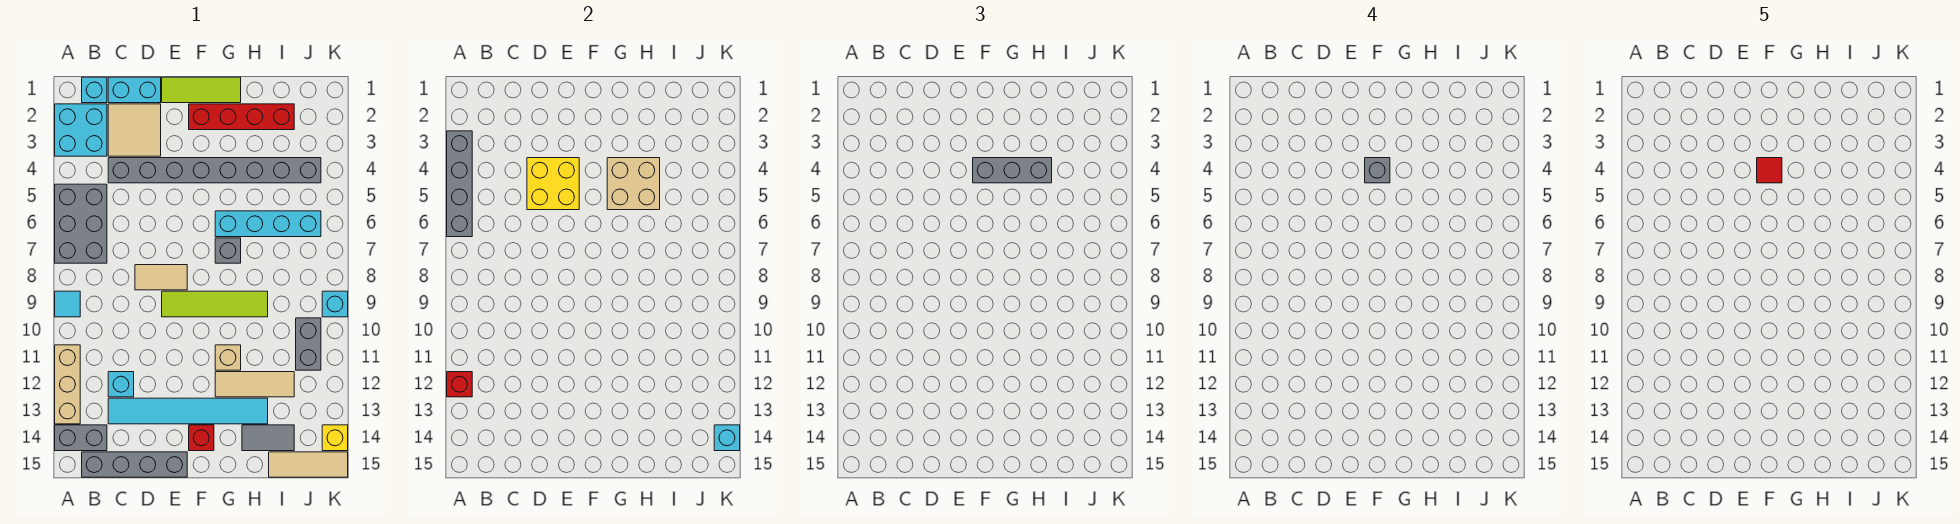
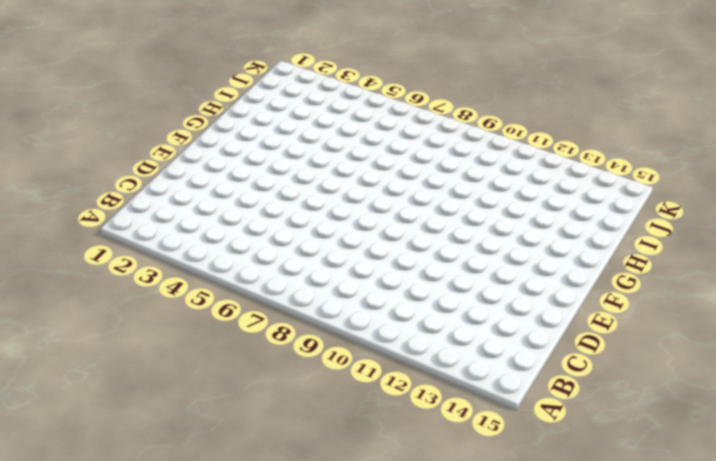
none -> cyan brick A2:B3 level 1
none -> grey brick A5:B7 level 1
none -> cyan tile A9 level 1
none -> tan brick A11:A13 level 1

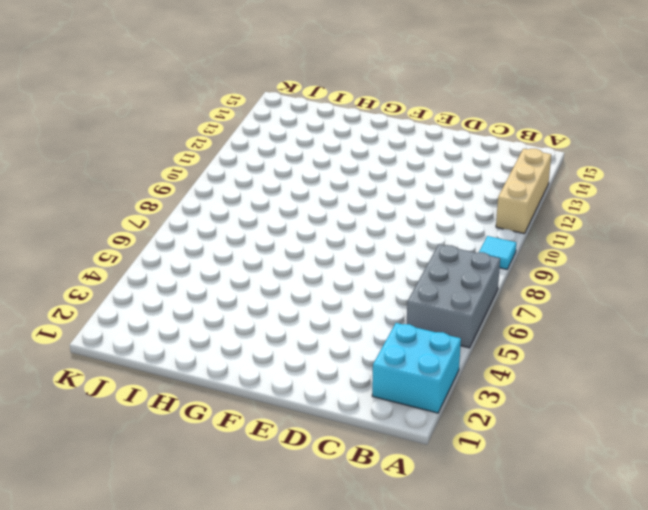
none -> grey brick A14:B14 level 1
none -> cyan brick B1 level 1
none -> grey brick B15:E15 level 1
none -> cyan brick C1:D1 level 1

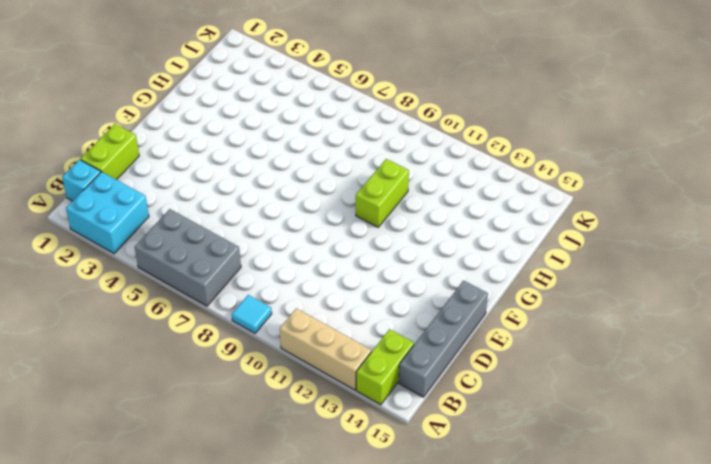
lime brick A14:B14 level 1 -> grey brick A14:B14 level 1
lime brick C1:D1 level 1 -> cyan brick C1:D1 level 1
lime brick G10:H10 level 1 -> none
none -> tan tile C2:D3 level 1
none -> grey brick C4:J4 level 1
none -> cyan brick C12 level 1
none -> cyan tile C13:H13 level 1

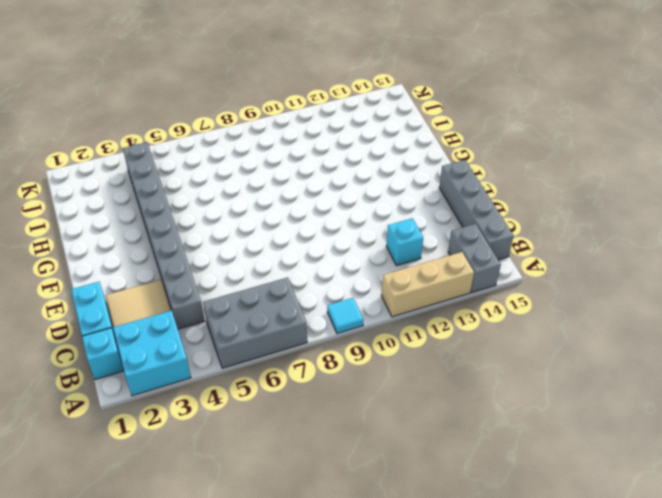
none -> cyan tile C13:H13 level 1
none -> tan tile D8:E8 level 1
none -> lime tile E1:G1 level 1
none -> lime tile E9:H9 level 1

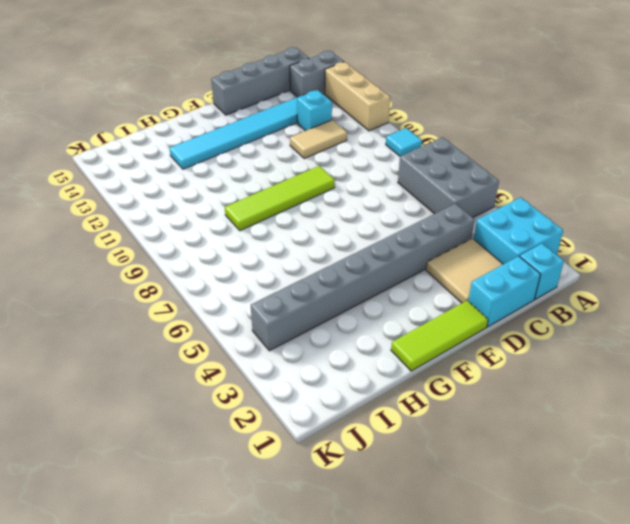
tan tile C11:D11 level 1 -> tan tile D8:E8 level 1
none -> red brick F2:I2 level 1
none -> red brick F14 level 1
none -> cyan brick G6:J6 level 1
none -> grey brick G7 level 1

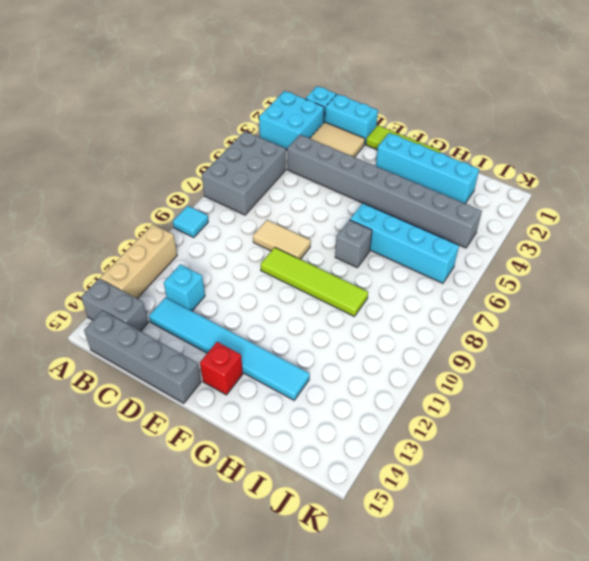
cyan brick F2:I2 level 1 -> red brick F2:I2 level 1
none -> tan brick G11 level 1
none -> tan tile G12:I12 level 1
none -> grey tile H14:I14 level 1
none -> tan tile I15:K15 level 1

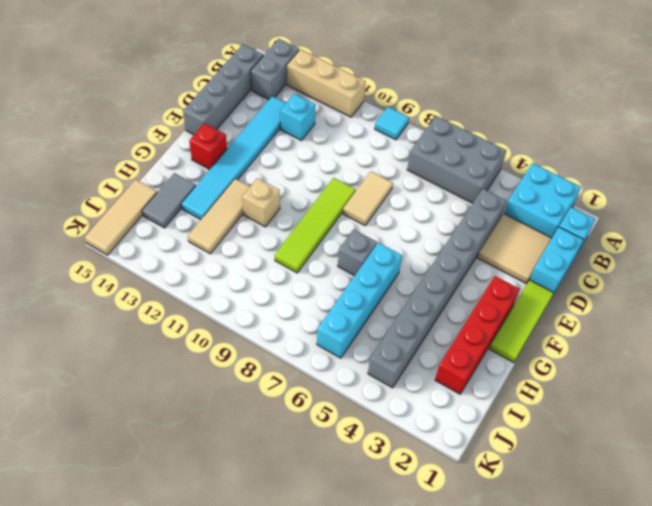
none -> grey brick J10:J11 level 1
none -> cyan brick K9 level 1
none -> yellow brick K14 level 1
none -> grey brick A3:A6 level 2

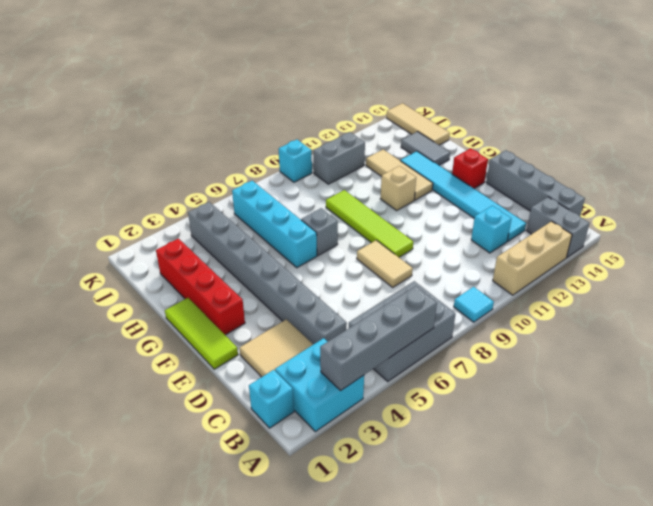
none -> cyan brick C1:D1 level 1
none -> yellow brick K14 level 1
none -> red brick A12 level 2
none -> yellow brick D4:E5 level 2

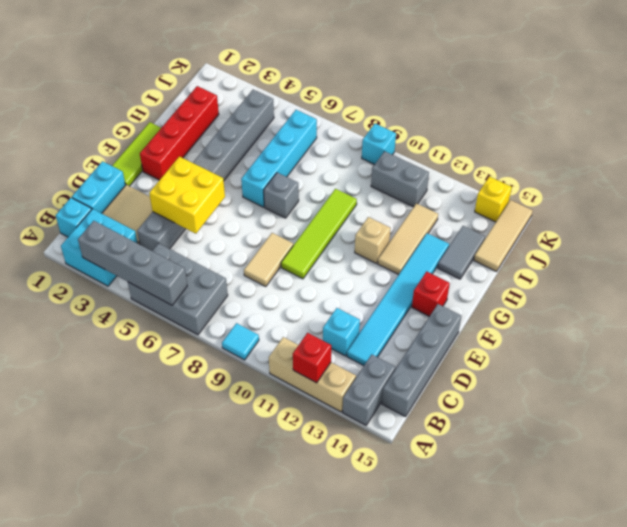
none -> tan brick G4:H5 level 2
none -> cyan brick K14 level 2
none -> grey brick F4:H4 level 3
none -> grey brick F4 level 4

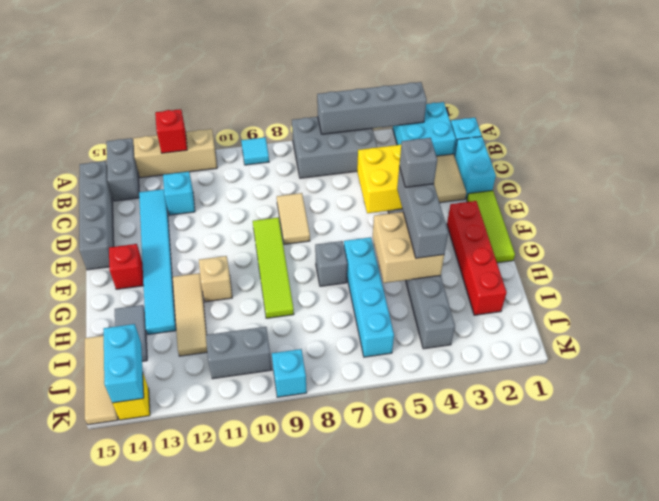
cyan brick J14:K14 level 2 -> cyan brick K14 level 2
none -> red tile F4 level 5

